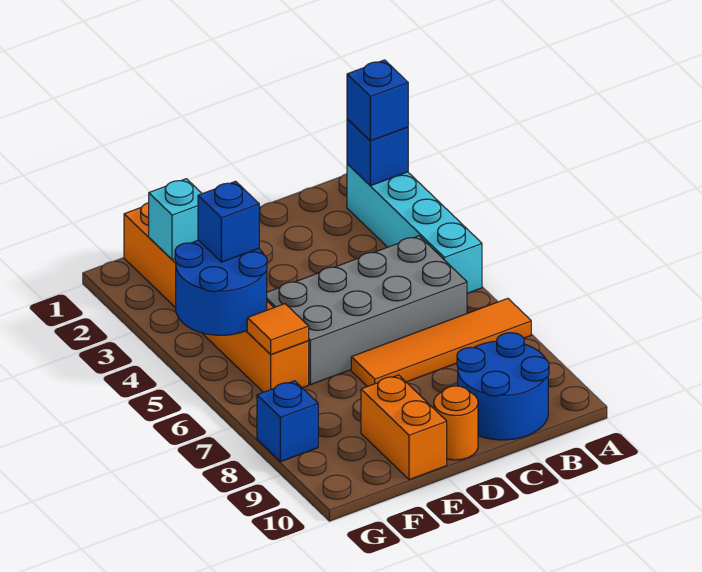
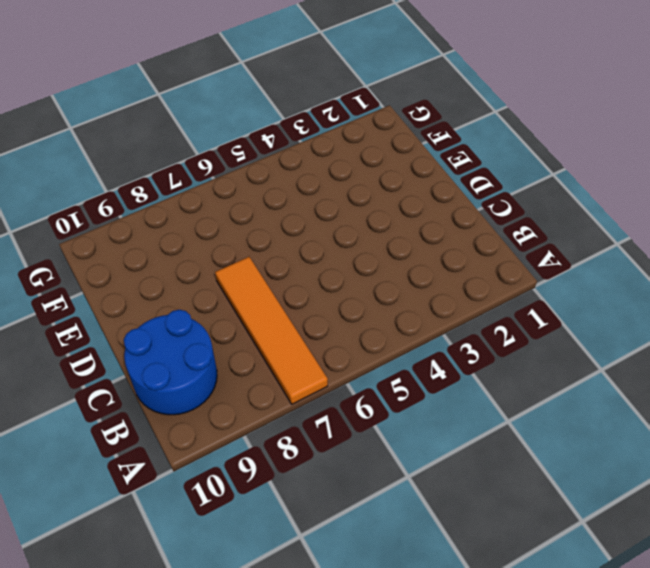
none -> cyan brick A2:A5 level 1
none -> grey brick B5:E6 level 1
none -> orange round brick D10 level 1

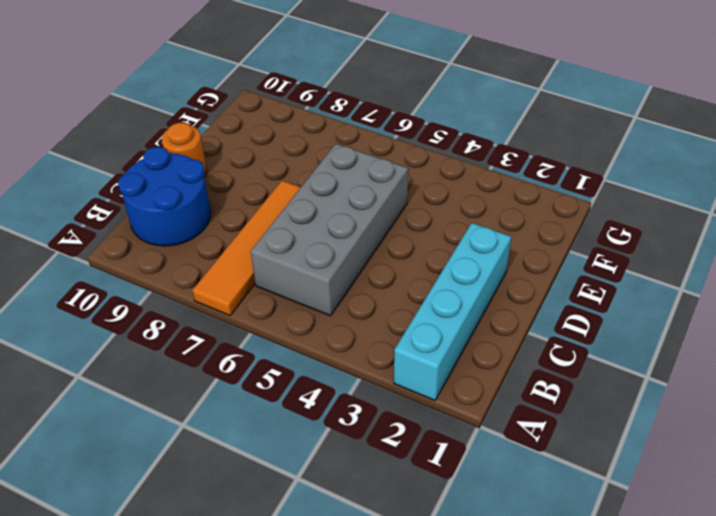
cyan brick A2:D2 level 1 -> cyan brick A2:A5 level 1
none -> orange brick E9:E10 level 1
none -> orange brick F1:F6 level 1
none -> blue brick G8 level 1

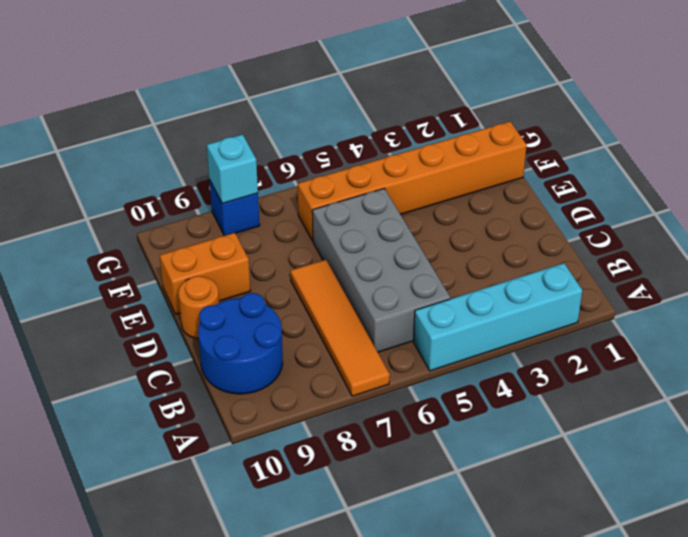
cyan brick G8 level 2 -> cyan brick F2 level 2
none -> blue brick A2 level 2
none -> blue round brick F4:G5 level 2
none -> orange tile F6 level 2

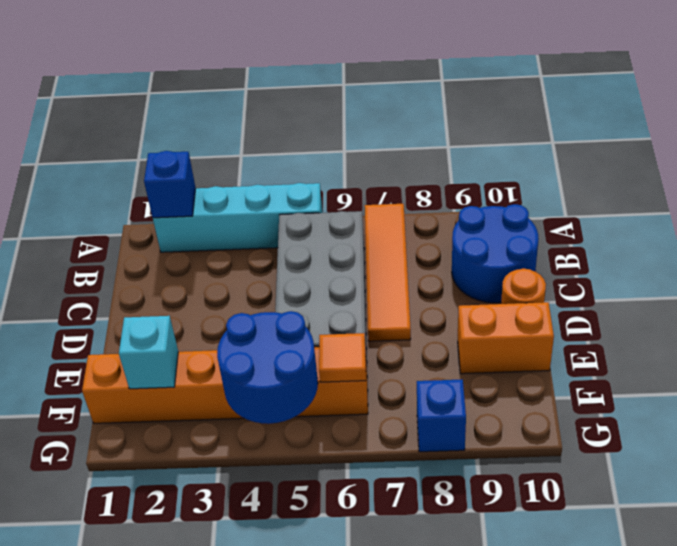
none -> blue brick A2 level 3
none -> blue brick F4 level 3

